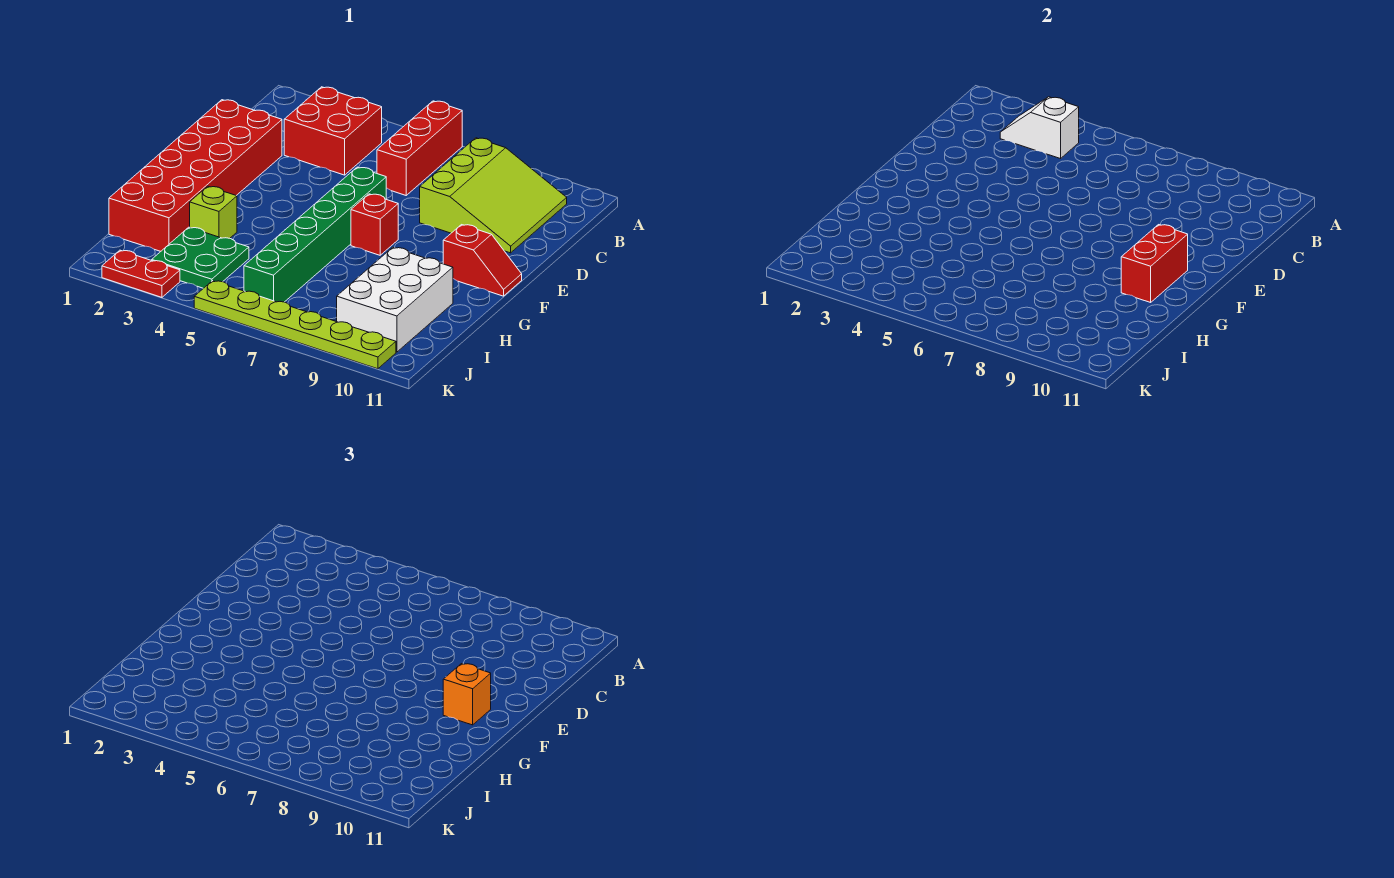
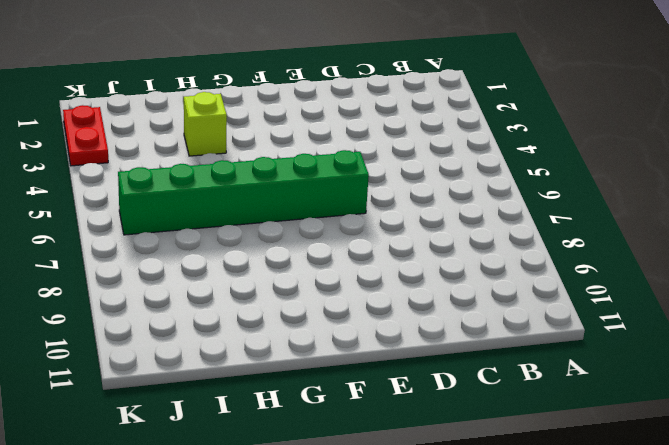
none -> red brick A6:C6 level 1
none -> red brick B3:C4 level 1
none -> lime slope B8:D10 level 1 top 8

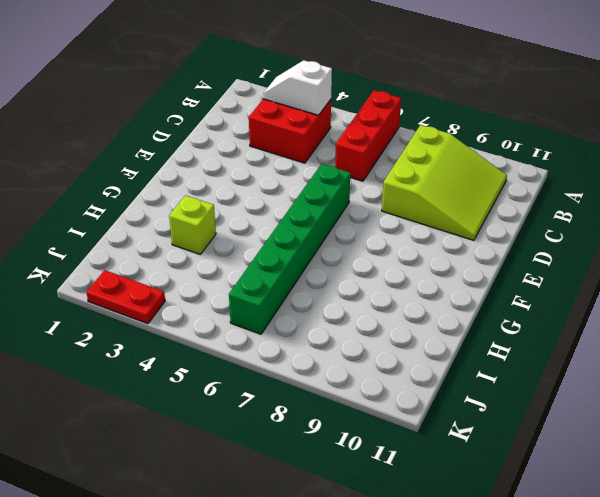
none -> red brick D1:I2 level 1
none -> red brick F7 level 1
none -> red slope F10:F11 level 1 top 10

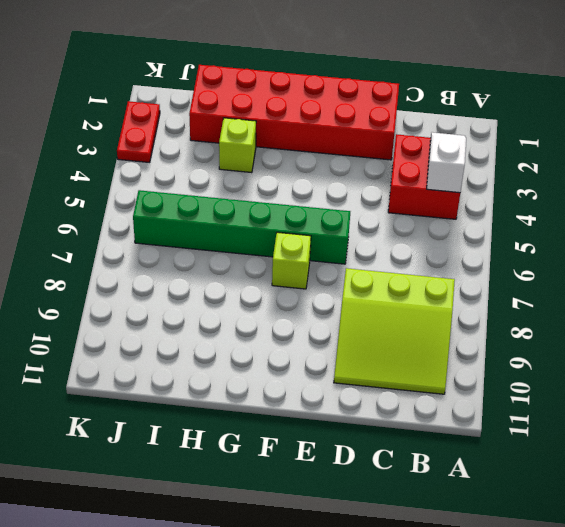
lime brick F7 level 1 -> red brick F7 level 1
none -> red brick A6:C6 level 1
none -> red slope F10:F11 level 1 top 10
none -> white brick H9:J10 level 1

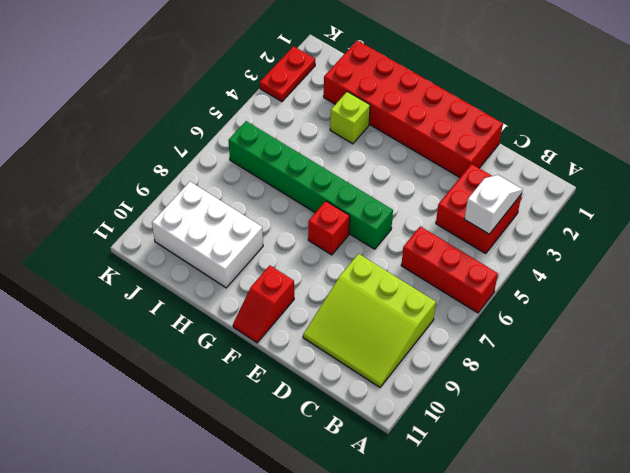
none -> green plate I3:J4 level 1
none -> lime plate K5:K10 level 1
none -> red brick F10:G10 level 2

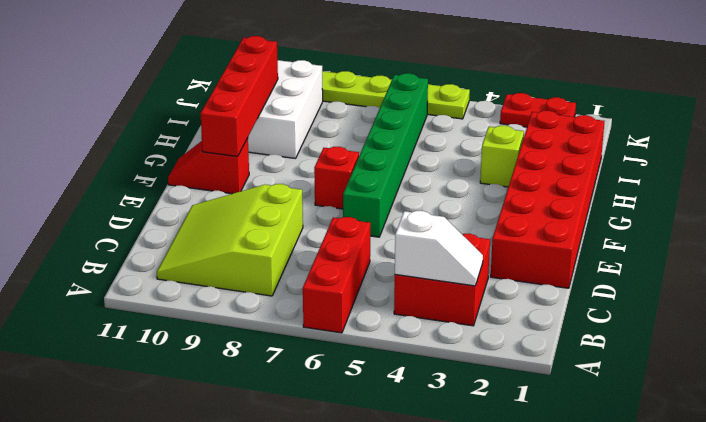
red brick F10:I10 level 2 -> red brick F10:G10 level 2
none -> green plate I3:J4 level 1
none -> orange brick F10 level 3

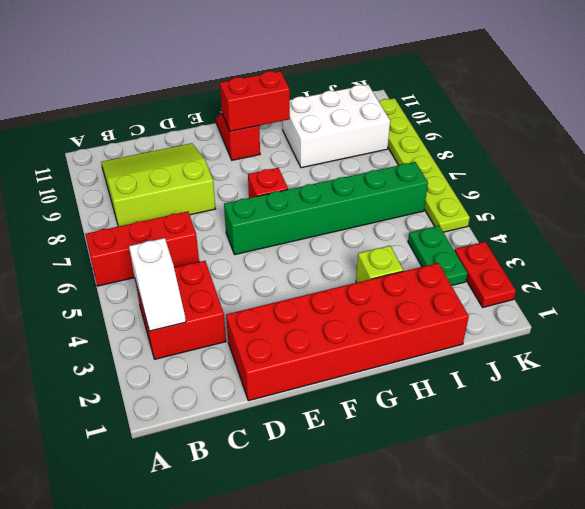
green plate J3:J4 level 1 -> green plate I3:J4 level 1
none -> orange brick F10 level 3

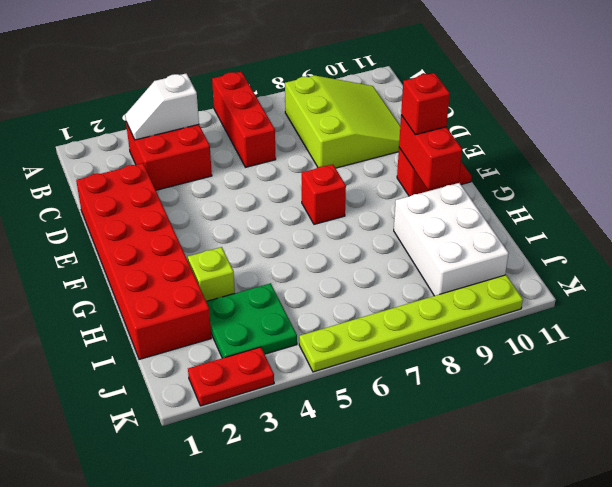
red brick F10 level 3 -> orange brick F10 level 3
none -> green brick E6:J6 level 1

